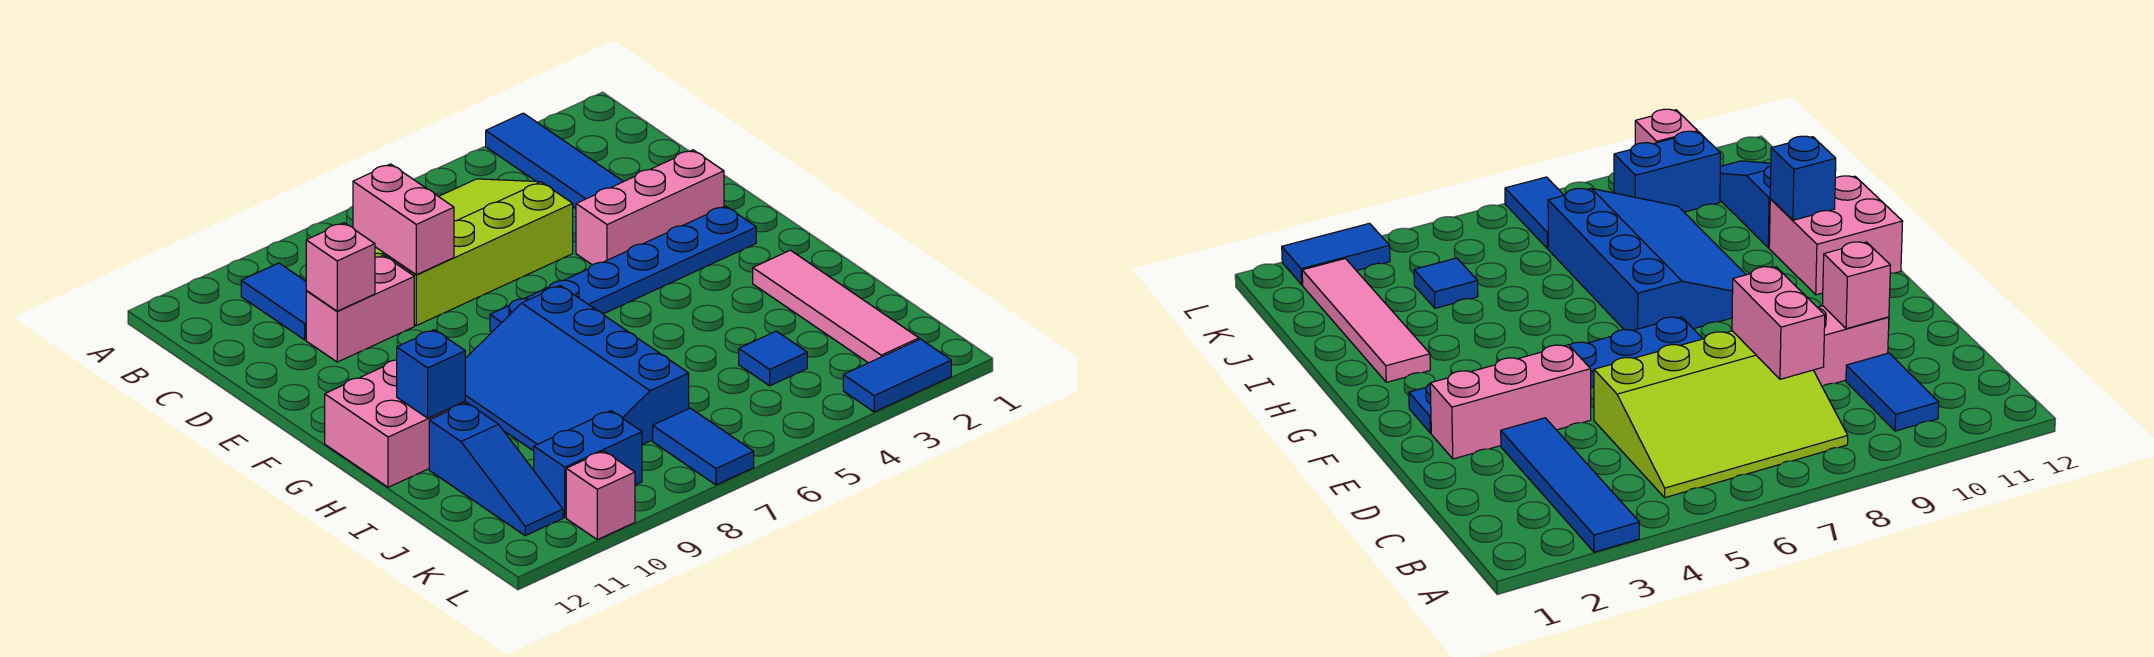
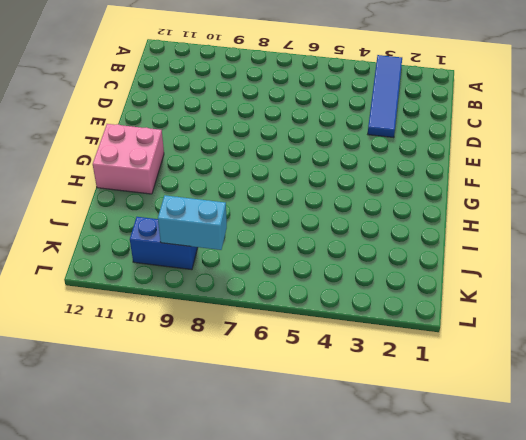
cyan brick K8:K9 level 2 -> none
none -> lime slope B5:D8 level 1 top D
none -> blue tile B10:C10 level 1
none -> pink brick D9:D10 level 1

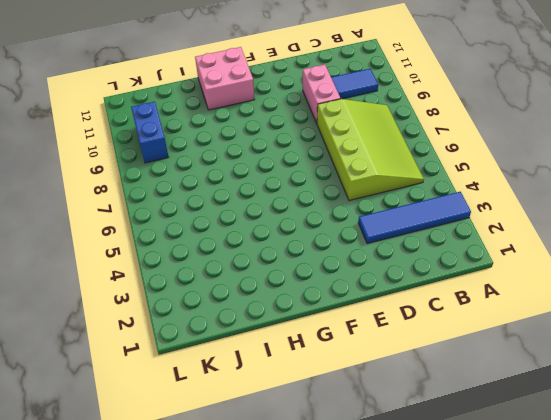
none -> pink brick E2:E4 level 1
none -> blue plate F2:F7 level 1
none -> blue slope G7:J9 level 1 top 7

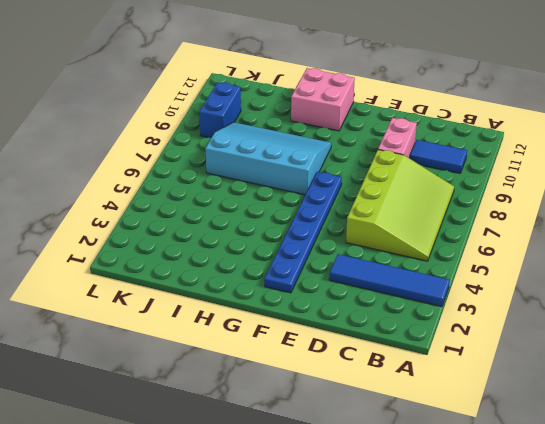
cyan slope G7:J9 level 1 top 7 -> blue slope G7:J9 level 1 top 7
none -> pink brick E2:E4 level 1
none -> pink tile H2:K2 level 1
none -> blue slope I11:K11 level 1 top I

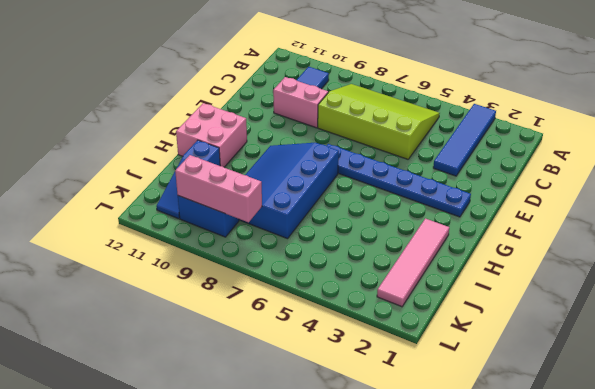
pink brick K8:K10 level 2 -> pink brick E2:E4 level 1
none -> blue tile J4 level 1
none -> blue tile K7:L7 level 1
none -> blue tile L2:L3 level 1

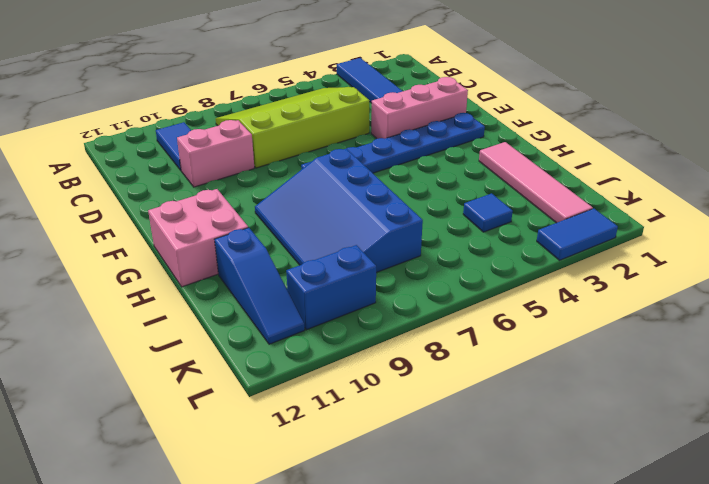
none -> blue tile K7:L7 level 1
none -> pink brick L10 level 1
none -> pink brick C8:D8 level 2

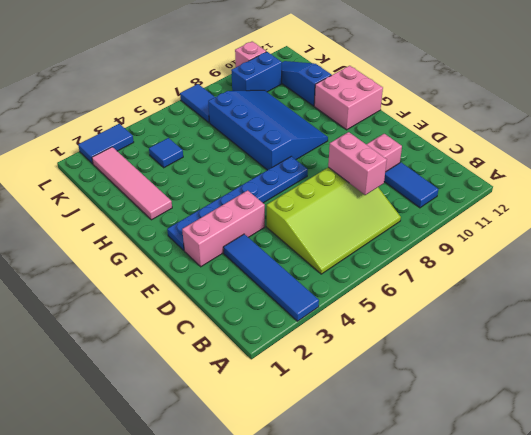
none -> pink brick D10 level 2
none -> blue brick H11 level 2

